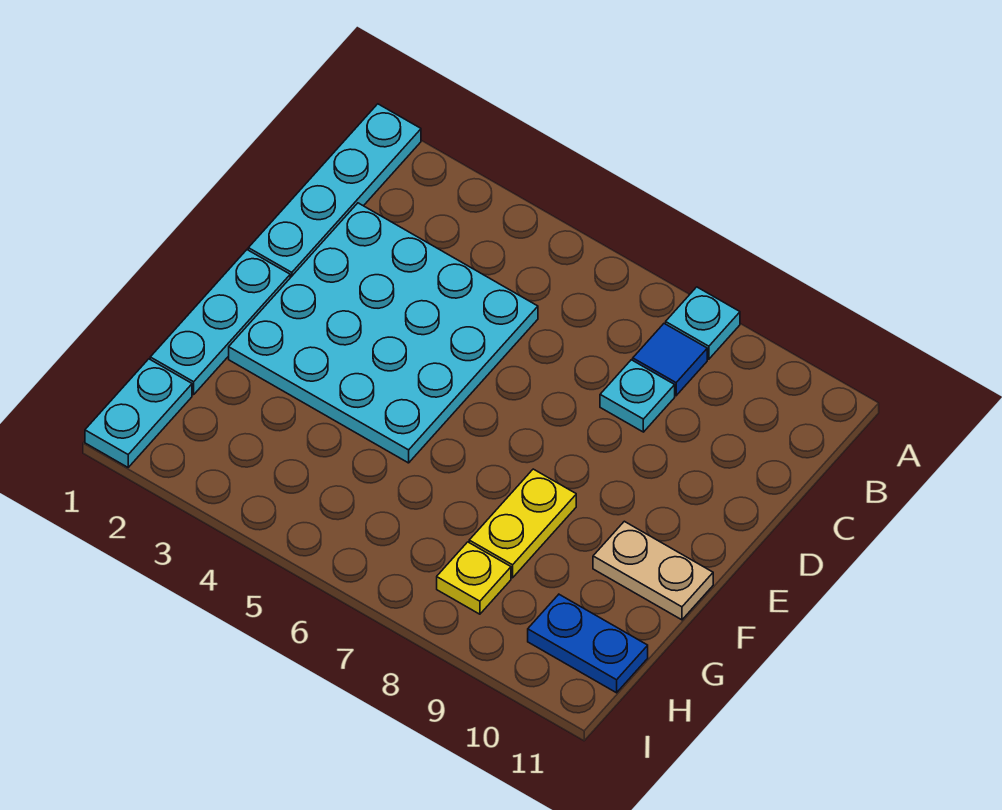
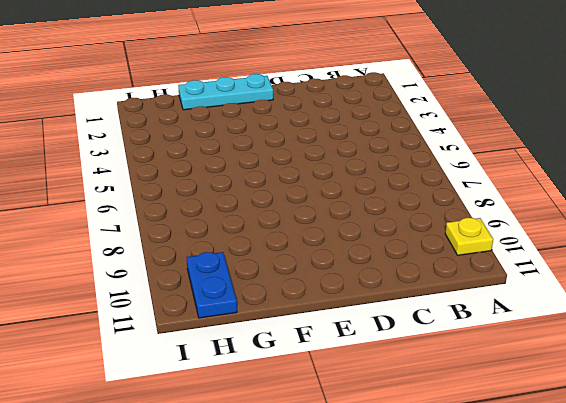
yellow plate A10 level 1 -> yellow plate H8 level 1
none -> cyan plate A1:D1 level 1
none -> cyan plate A8 level 1

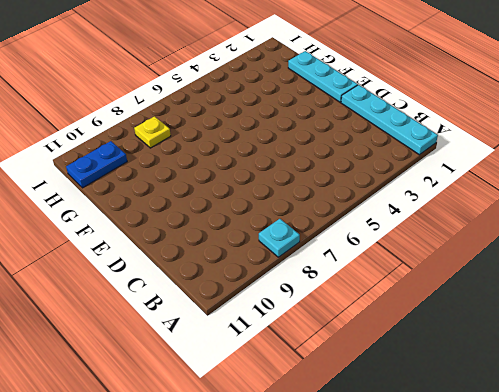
none -> blue tile B8 level 1
none -> cyan plate C2:F5 level 1

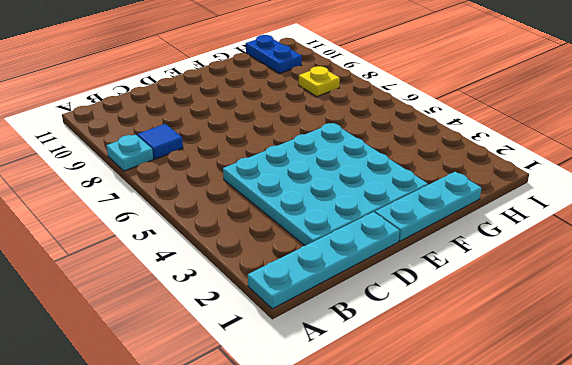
none -> cyan plate C8 level 1
none -> yellow plate F8:G8 level 1

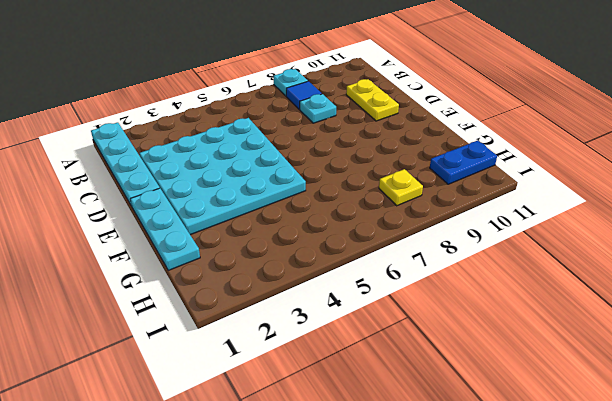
yellow plate C10:D10 level 1 -> yellow plate F8:G8 level 1
none -> tan plate F10:F11 level 1
none -> cyan plate H1:I1 level 1

